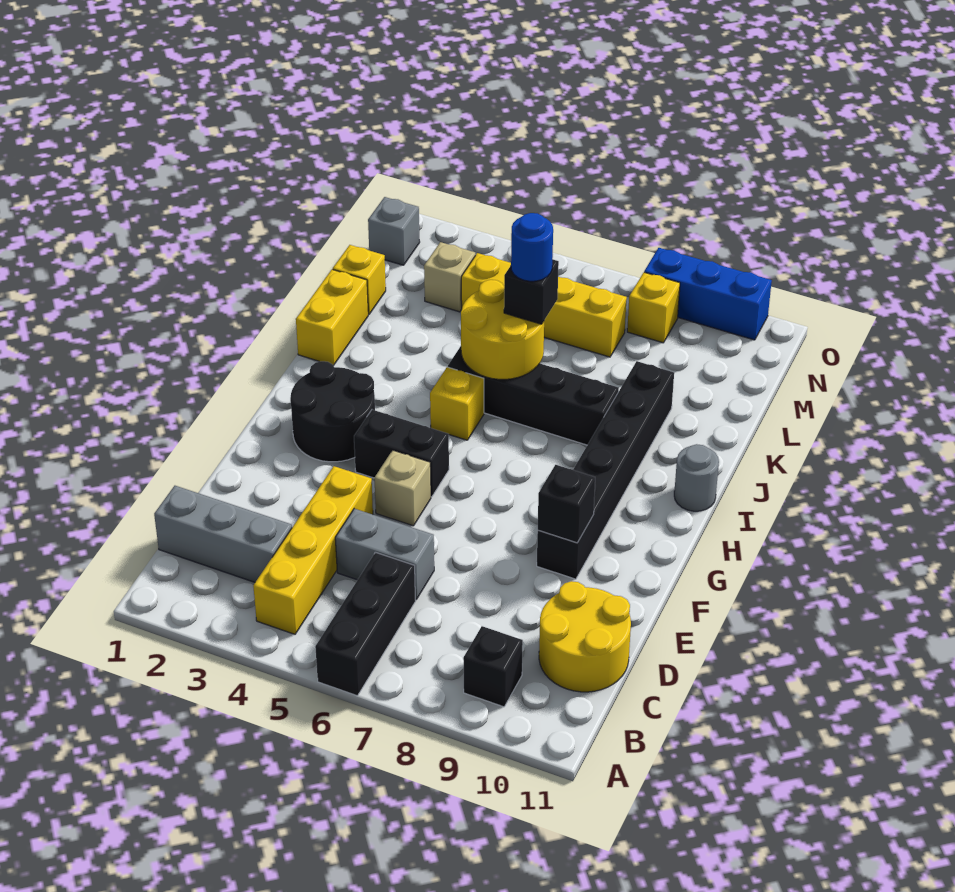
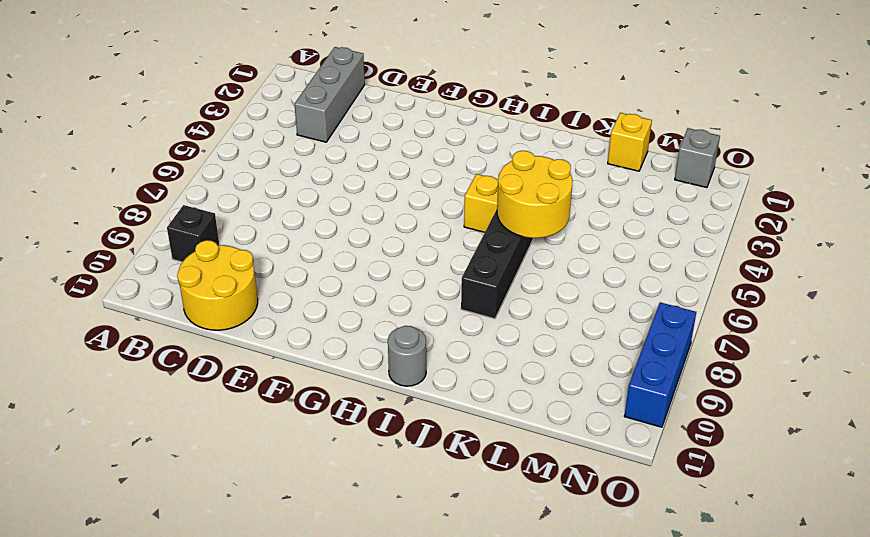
none -> black brick A6:C6 level 1
none -> yellow brick B4:E4 level 1
none -> grey brick D5:D6 level 1

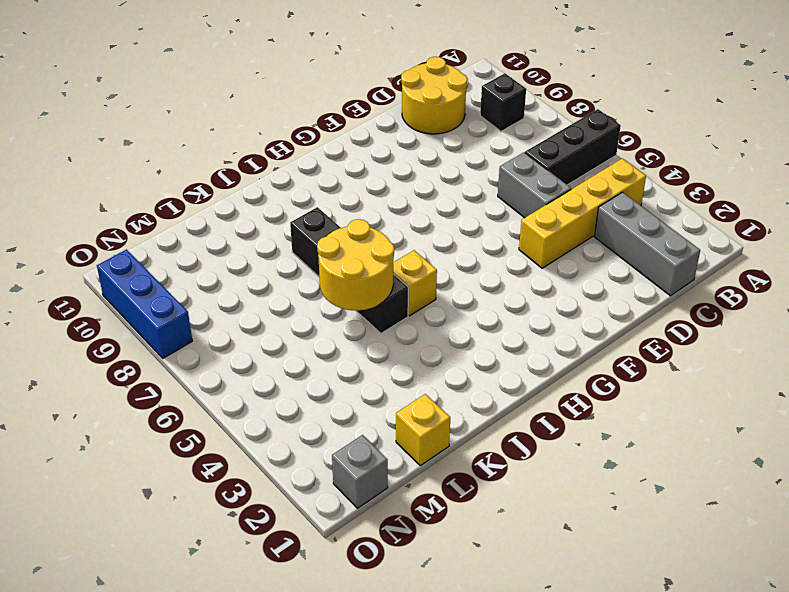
none -> tan brick F5 level 1
none -> black brick F9:K9 level 1
none -> black round brick G2:H3 level 1

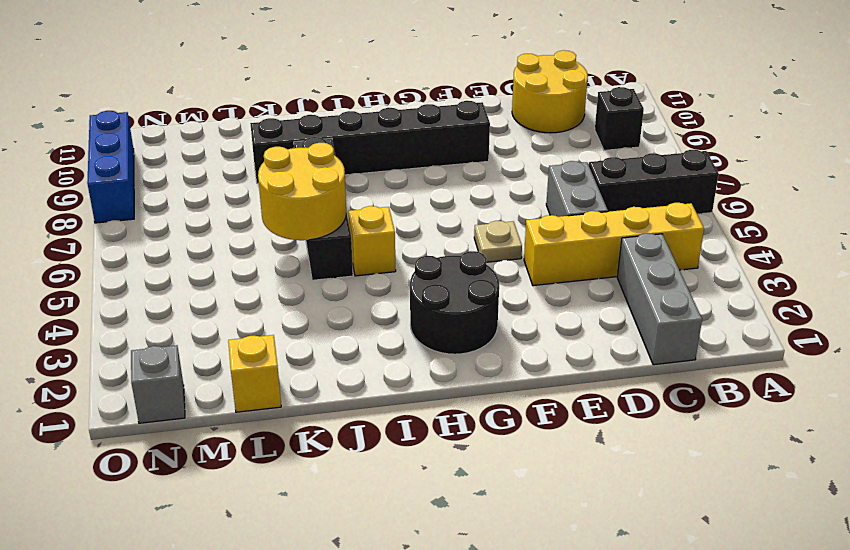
tan plate F5 level 1 -> tan brick F5 level 1
none -> black brick G4:G5 level 1
none -> grey round brick I11 level 1
none -> yellow brick J1:K1 level 1

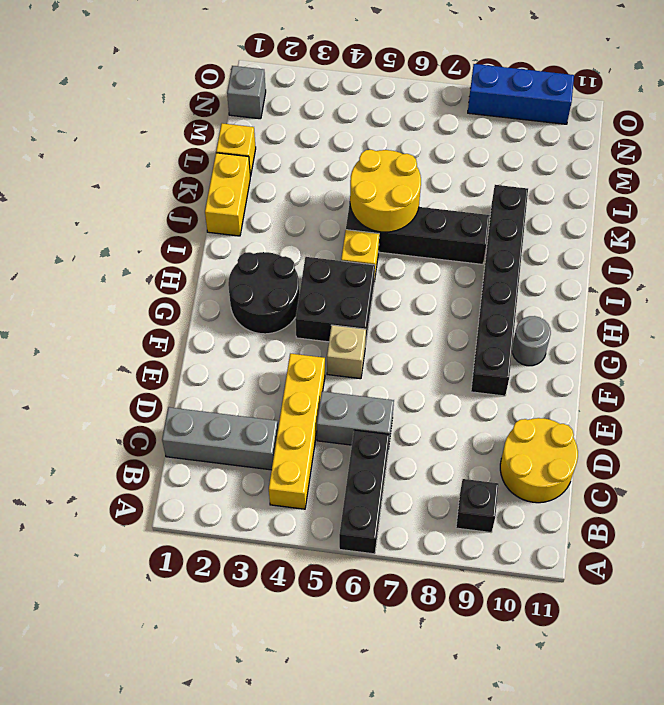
black brick G4:H5 level 1 -> black brick G4:G5 level 1
grey round brick G10 level 1 -> grey round brick I11 level 1
none -> tan brick M3 level 1
none -> yellow brick M4:M7 level 1
none -> yellow brick N8 level 1

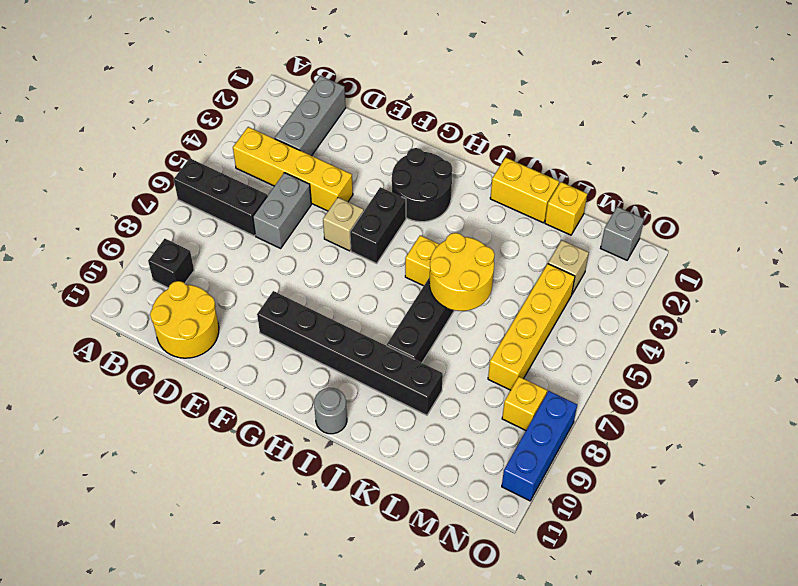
none -> black brick F9 level 2
none -> black brick K6 level 3
none -> blue round brick K6 level 4

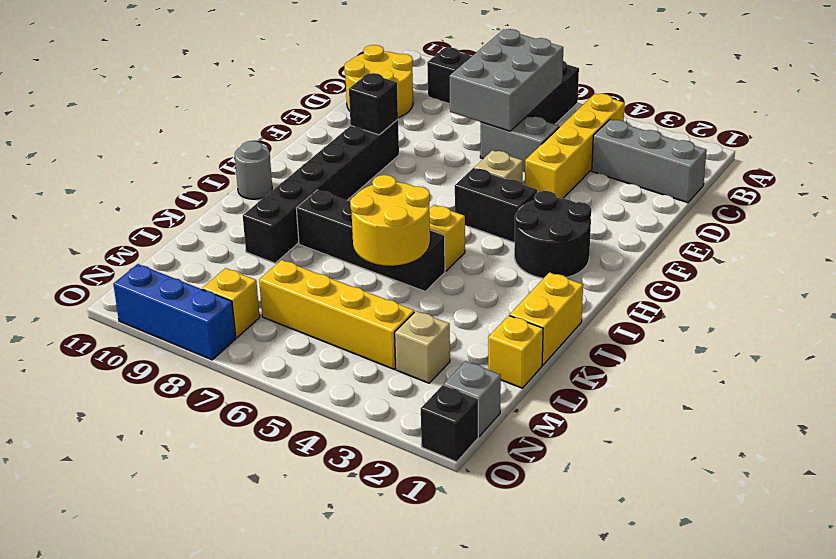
grey brick B6:D7 level 2 -> none
black brick O1 level 1 -> black brick K6 level 3
none -> blue round brick K6 level 4

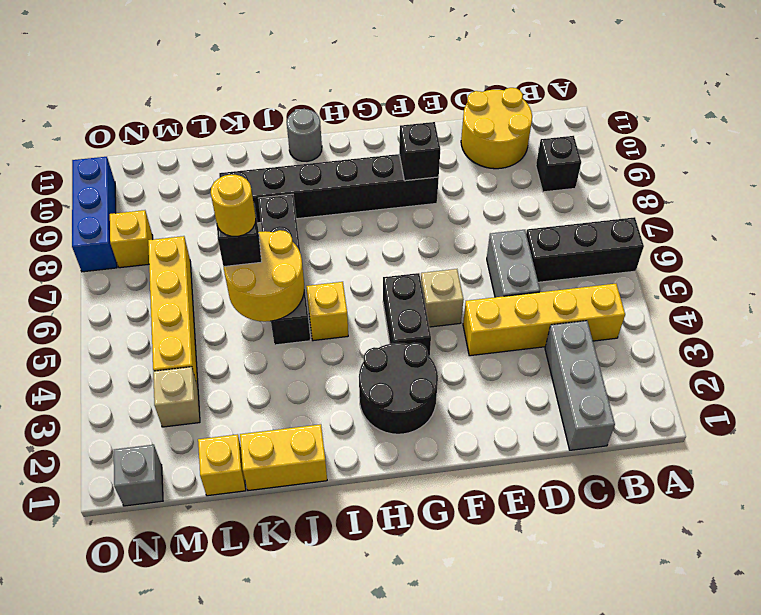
yellow round brick K6 level 4 -> blue round brick K6 level 4

